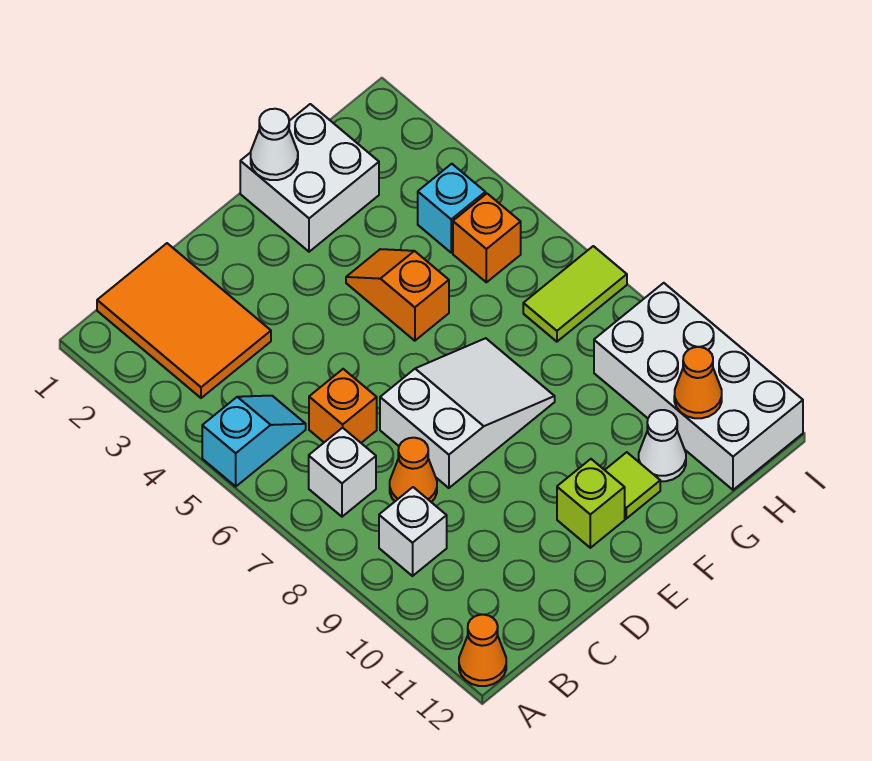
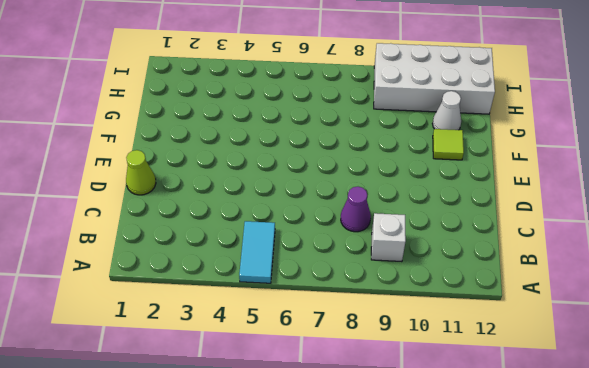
cyan tile A5:B5 level 1 -> cyan slope A5:B5 level 1 top A
purple cone C8 level 1 -> orange cone C8 level 1
lime cone D1 level 1 -> none
none -> orange cone A12 level 1
none -> orange tile B1:C3 level 1
none -> white brick B7 level 1

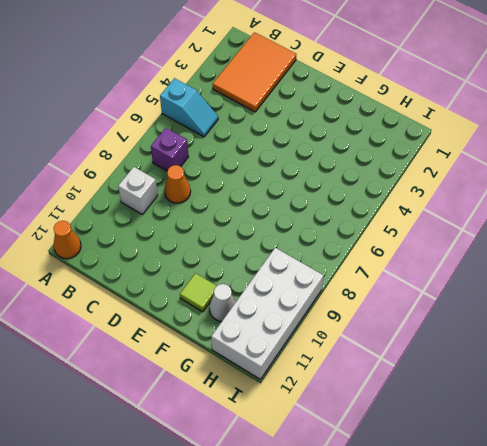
purple brick B7 level 1 -> white brick B7 level 1
none -> orange brick C6 level 1
none -> white slope D7:F8 level 1 top D
none -> lime brick E11 level 1

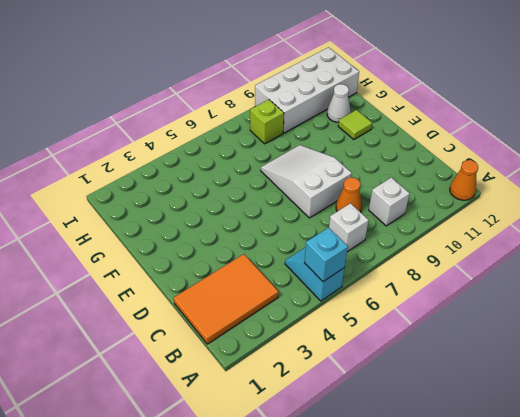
cyan brick A5 level 2 -> cyan brick H4 level 1
lime brick H8 level 1 -> lime brick E11 level 1
none -> orange brick C6 level 1
none -> white brick F1:G2 level 1
none -> orange slope F4:F5 level 1 top 5

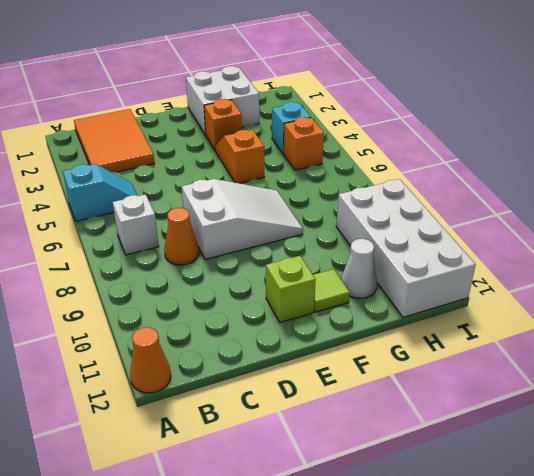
orange brick F3 level 1 -> orange brick C6 level 1
none -> white brick B9 level 1
none -> lime tile H7:I7 level 1
none -> white cone F1 level 2

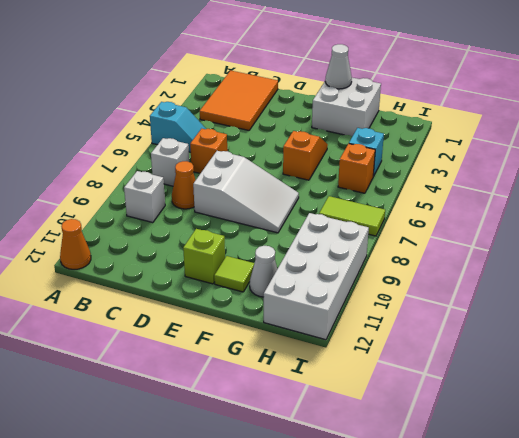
none -> orange cone H11 level 2

